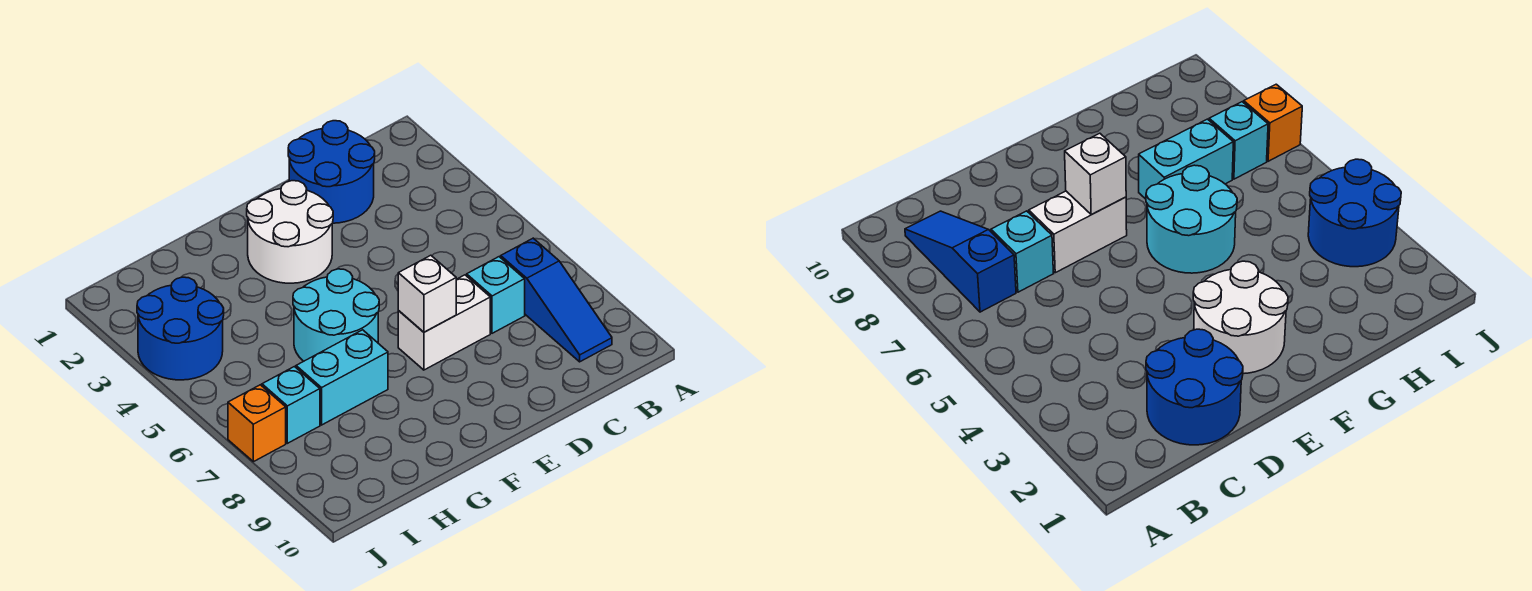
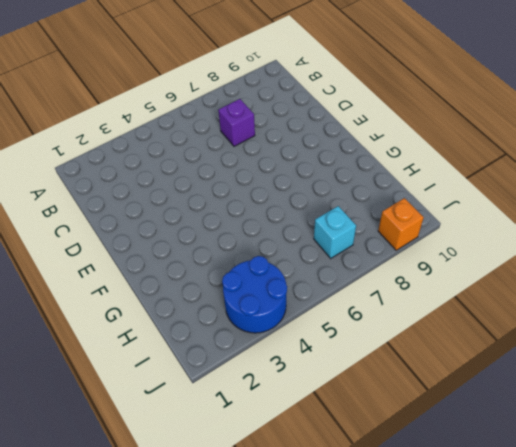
purple brick C7 level 1 -> cyan brick C7 level 1
orange brick J9 level 1 -> orange brick J7 level 1
none -> blue slope B7:B9 level 1 top 7
none -> blue round brick C1:D2 level 1

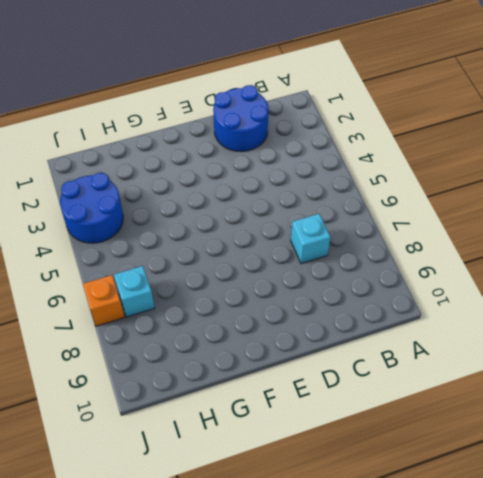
none -> blue slope B7:B9 level 1 top 7
none -> white brick D7:E7 level 1

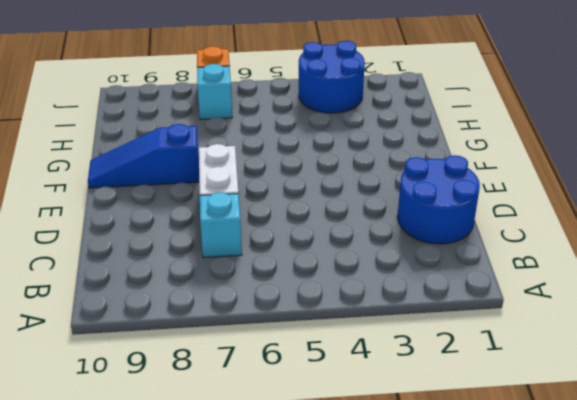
blue slope F8:F10 level 1 top 8 -> blue slope B7:B9 level 1 top 7
none -> white round brick E2:F3 level 1
none -> cyan round brick F5:G6 level 1

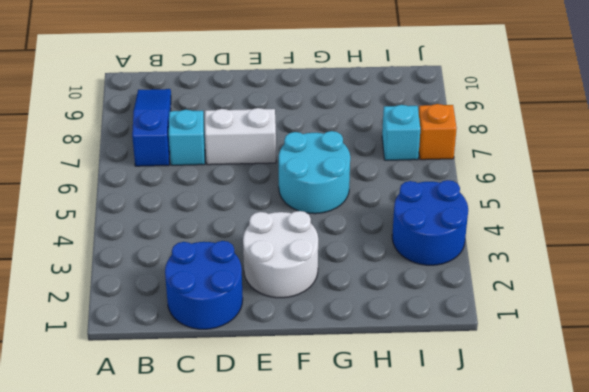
none -> cyan brick G7:H7 level 1
none -> white brick E7 level 2

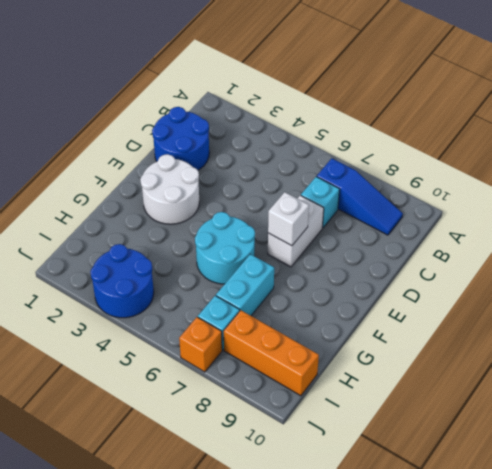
orange brick I8:I10 level 1 -> none

